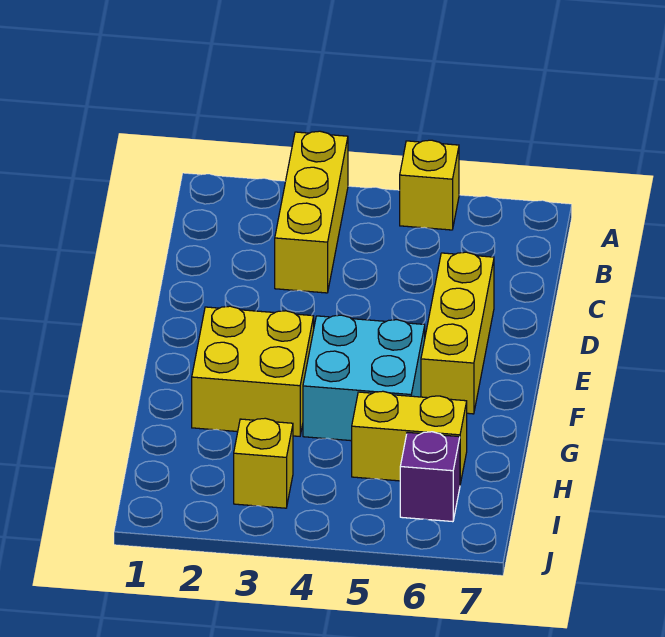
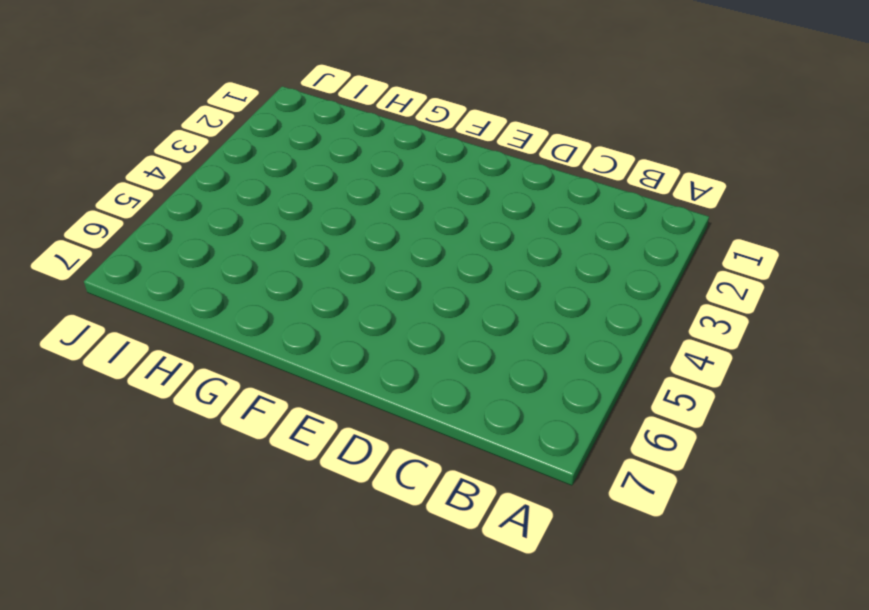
none -> yellow brick A3:C3 level 1
none -> yellow brick A5 level 1

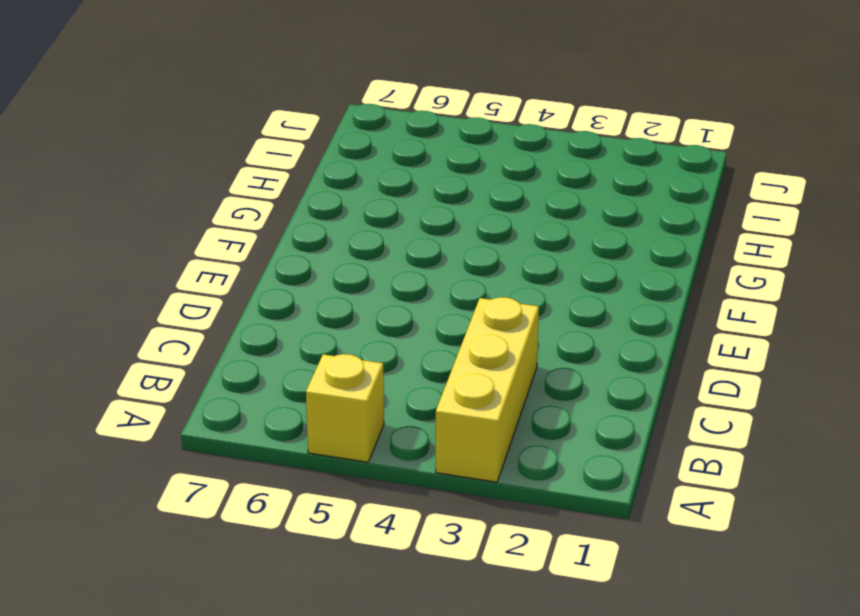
none -> yellow brick D6:F6 level 1
none -> yellow brick F2:G3 level 1

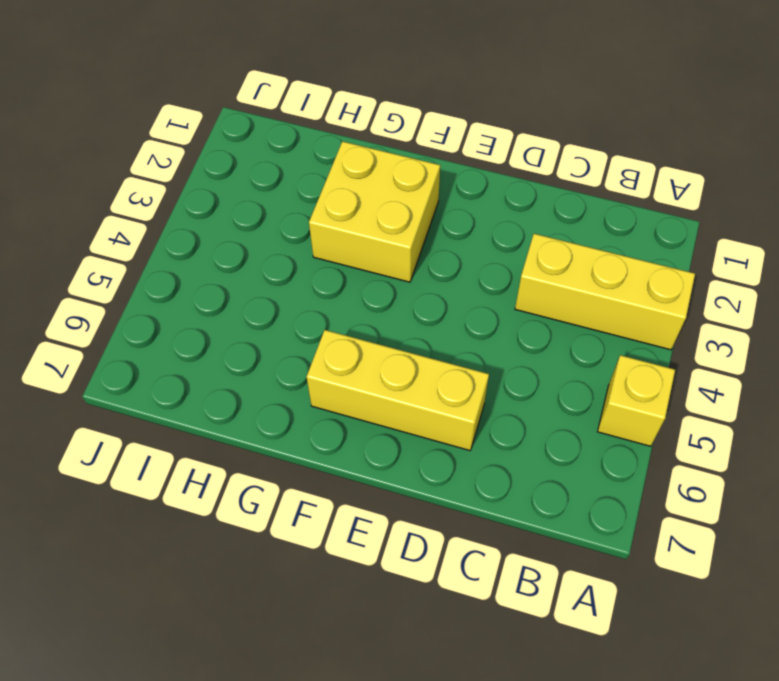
none -> cyan brick F4:G5 level 1
none -> yellow brick H5:H6 level 1

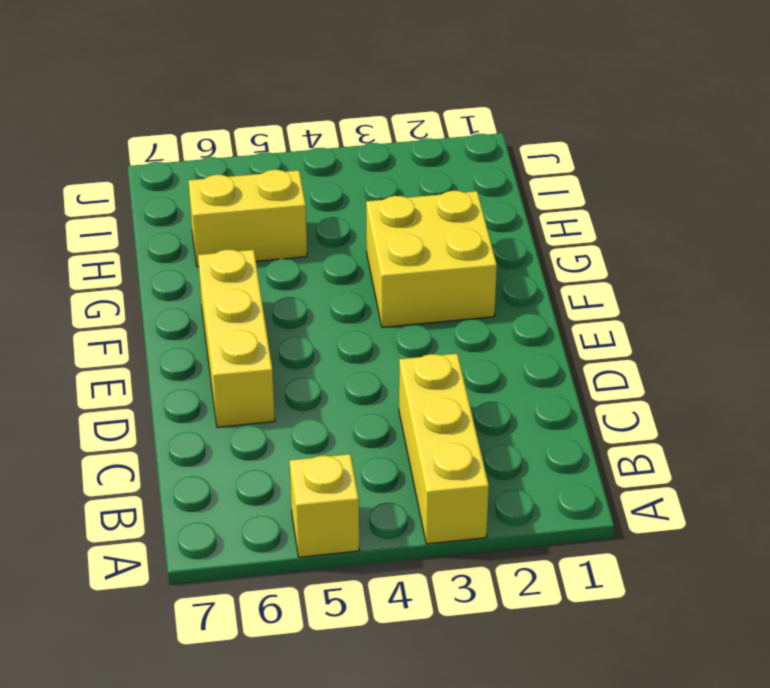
none -> cyan brick F4:G5 level 1
none -> yellow brick I3 level 1

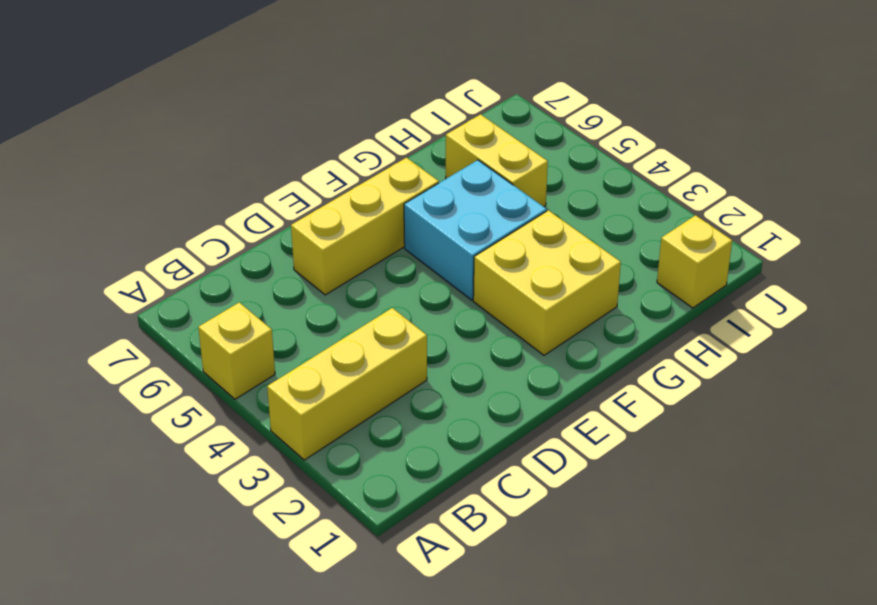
yellow brick I1 level 1 -> yellow brick I3 level 1
none -> purple brick I6 level 1

